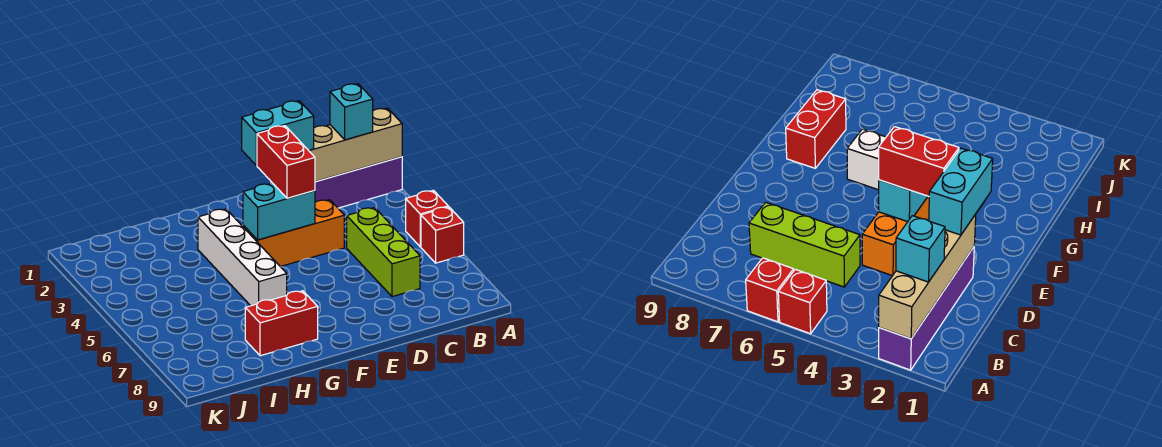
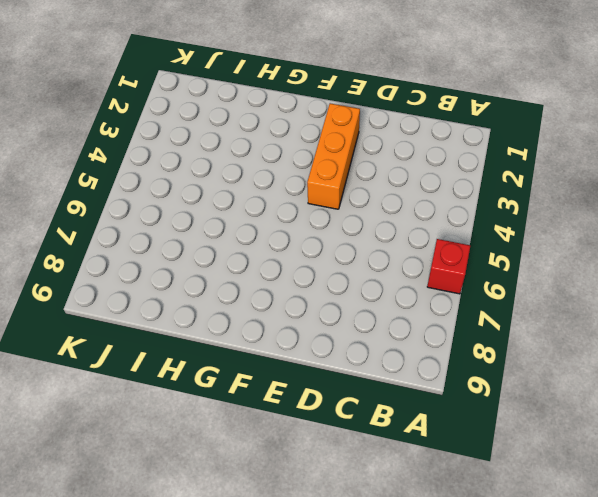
orange brick E2:E4 level 1 -> orange brick D4:F4 level 1
none -> purple brick A2:D2 level 1
none -> red brick A5 level 1
none -> lime brick C5:C7 level 1

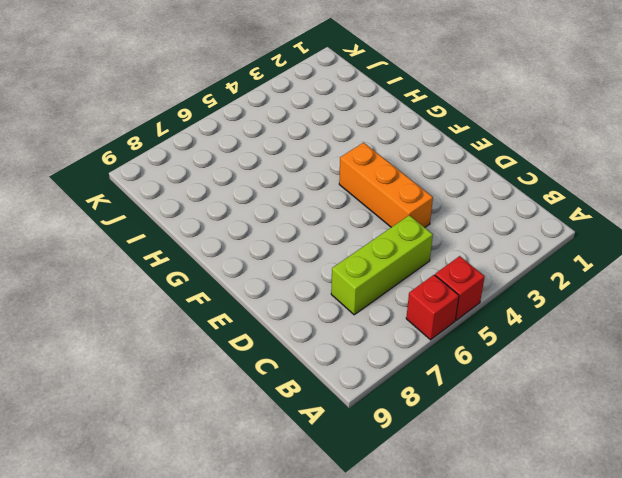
none -> purple brick A2:D2 level 1
none -> white brick G3:G6 level 1
none -> red brick G8:H8 level 1

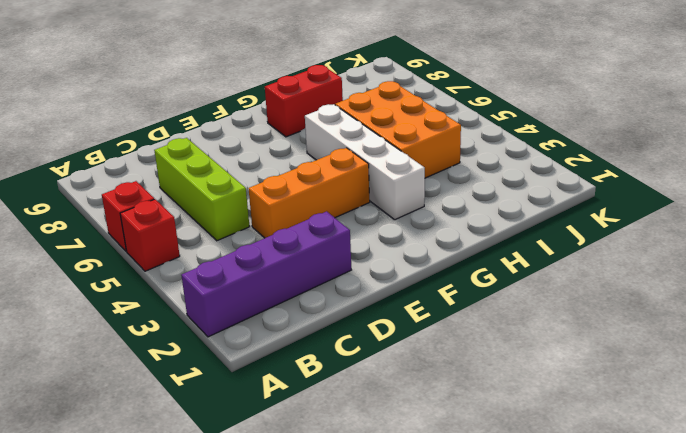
orange brick H4:I6 level 1 -> none
none -> tan brick A2:D2 level 2
none -> cyan brick E4:F4 level 2
none -> cyan brick B2 level 3

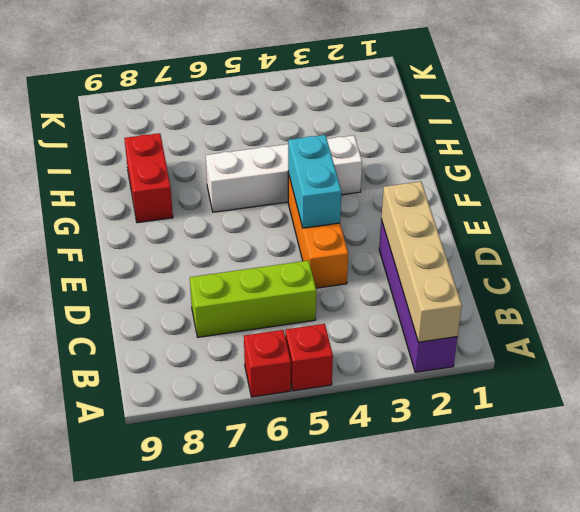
none -> cyan brick B2 level 3
none -> cyan brick D2:E2 level 3
none -> red brick E3:E4 level 3

